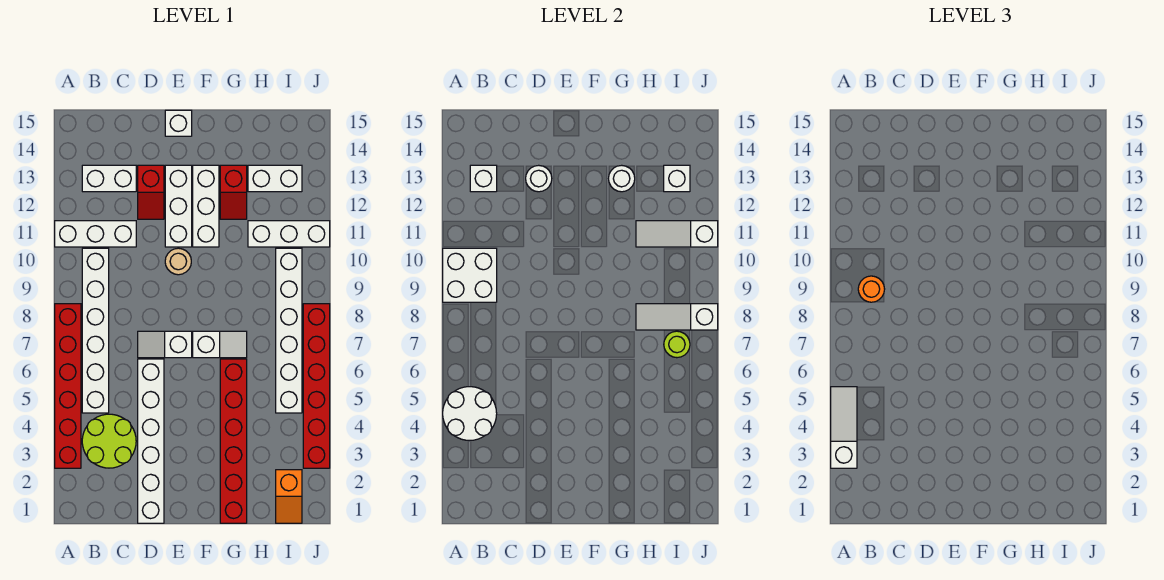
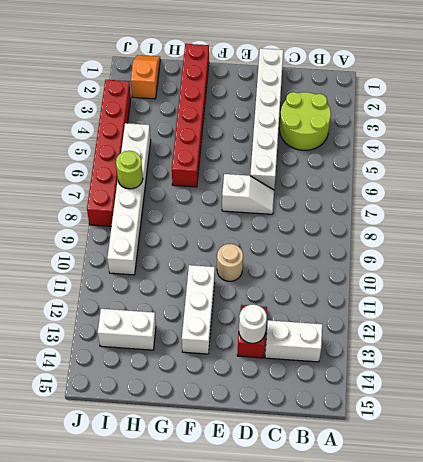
none -> red brick A3:A8 level 1
none -> white brick A11:C11 level 1
none -> white brick B5:B10 level 1
none -> white brick E11:E13 level 1

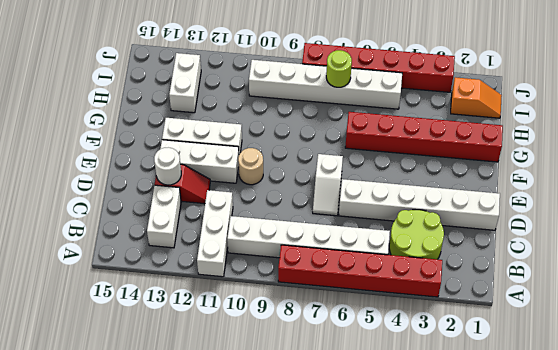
none -> white brick E15 level 1
none -> white slope F7:G7 level 1 top F
none -> red slope G12:G13 level 1 top 13
none -> white brick H11:J11 level 1

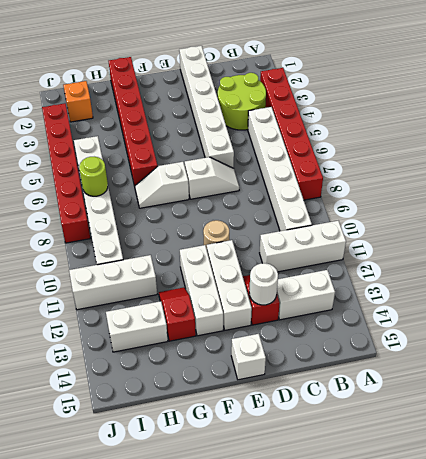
none -> white round brick A4:B5 level 2
none -> white brick A9:B10 level 2
none -> white brick B13 level 2
none -> white round brick G13 level 2

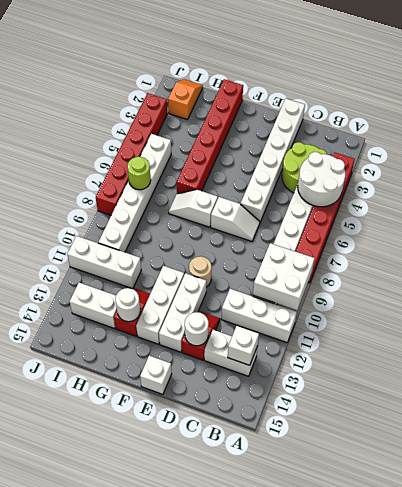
none -> white slope H8:J8 level 2 top J
none -> white slope H11:J11 level 2 top J
none -> white brick I13 level 2
none -> white slope A3:A5 level 3 top 3

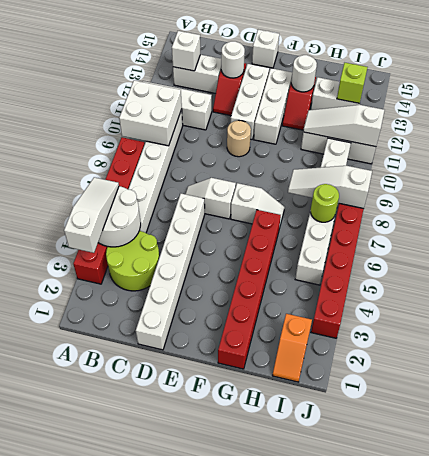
lime brick I13 level 2 -> white brick I13 level 2
none -> orange round brick B9 level 3

